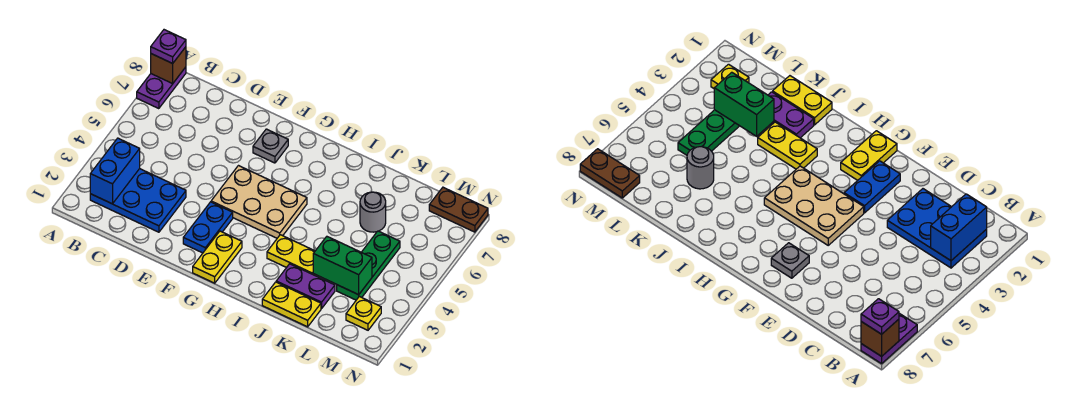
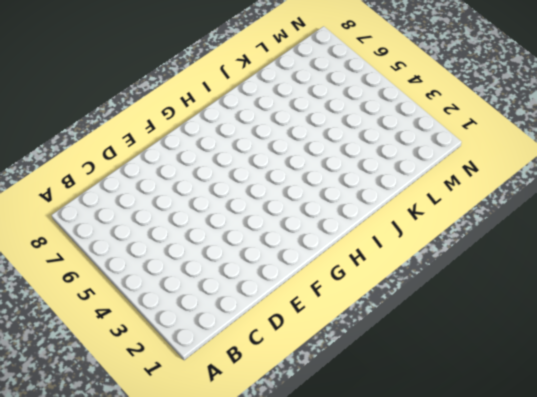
none -> purple plate A7:A8 level 1
none -> blue plate B2:D3 level 1
none -> blue plate F2:F3 level 1

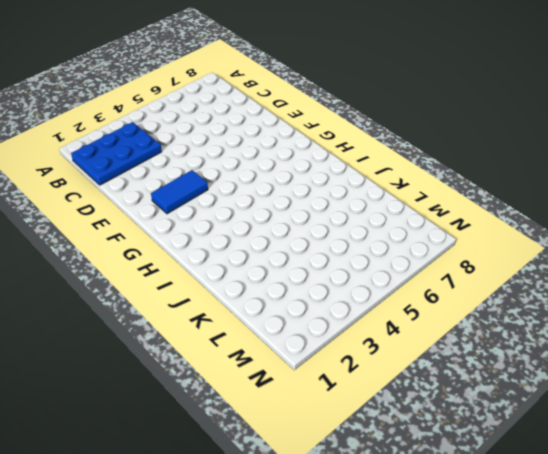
blue plate B1:C3 level 1 -> blue plate B2:D3 level 1
blue tile F2:F3 level 1 -> blue plate F2:F3 level 1
none -> purple plate A7:A8 level 1
none -> tan plate F4:H5 level 1
none -> grey plate F7 level 1

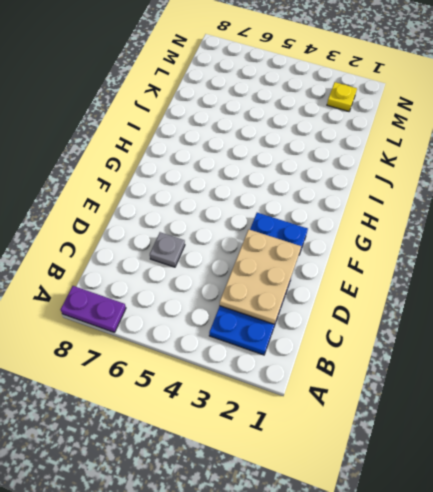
tan plate C2:E3 level 2 -> tan plate F4:H5 level 1
grey plate D6 level 1 -> grey plate F7 level 1
none -> yellow plate G1:G2 level 1
none -> yellow plate I3:J3 level 1
none -> yellow plate J1:K1 level 1

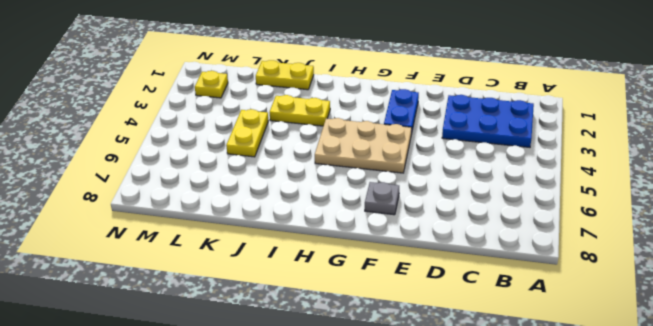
yellow plate K4:K5 level 1 -> yellow plate G1:G2 level 1
none -> purple plate A7:A8 level 1
none -> purple plate J2:K2 level 1
none -> grey round brick K6 level 1

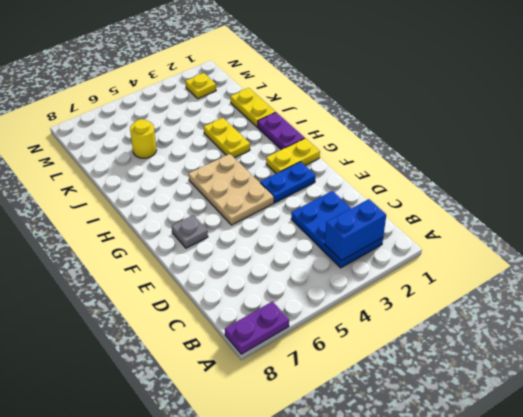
purple plate H1:I1 level 1 -> purple plate J2:K2 level 1
yellow round brick K6 level 1 -> grey round brick K6 level 1
none -> green plate L3:L5 level 1
none -> brown plate M8:N8 level 1
none -> brown brick A8 level 2

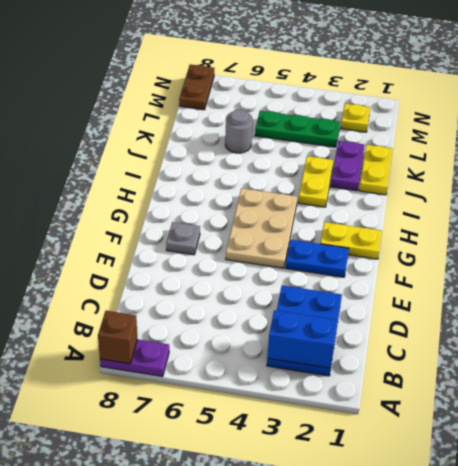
none -> green brick K3:L3 level 2
none -> purple plate A8 level 3

